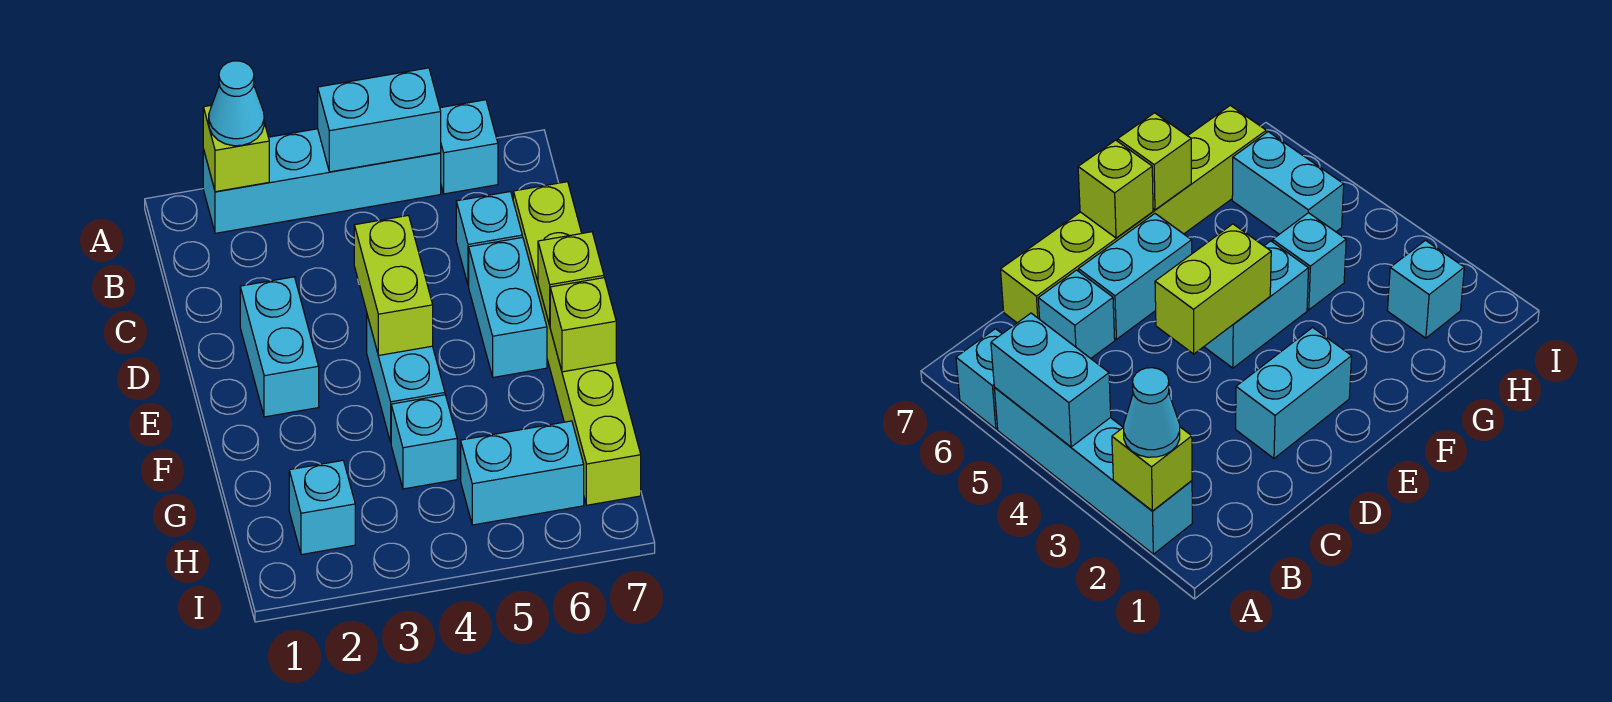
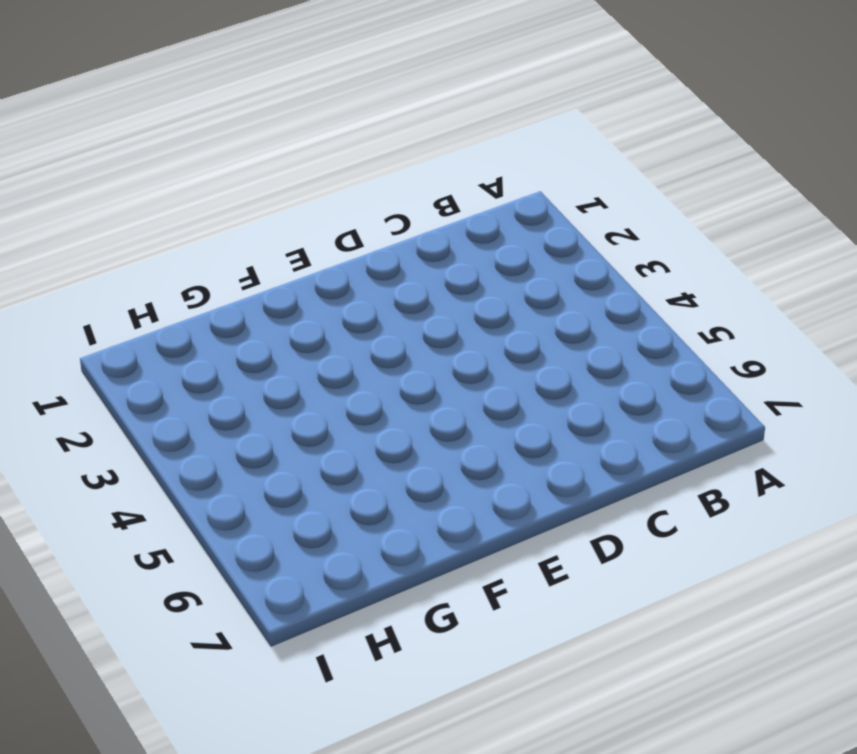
none -> cyan brick A2:A5 level 1
none -> cyan brick A6 level 1
none -> cyan brick C6 level 1

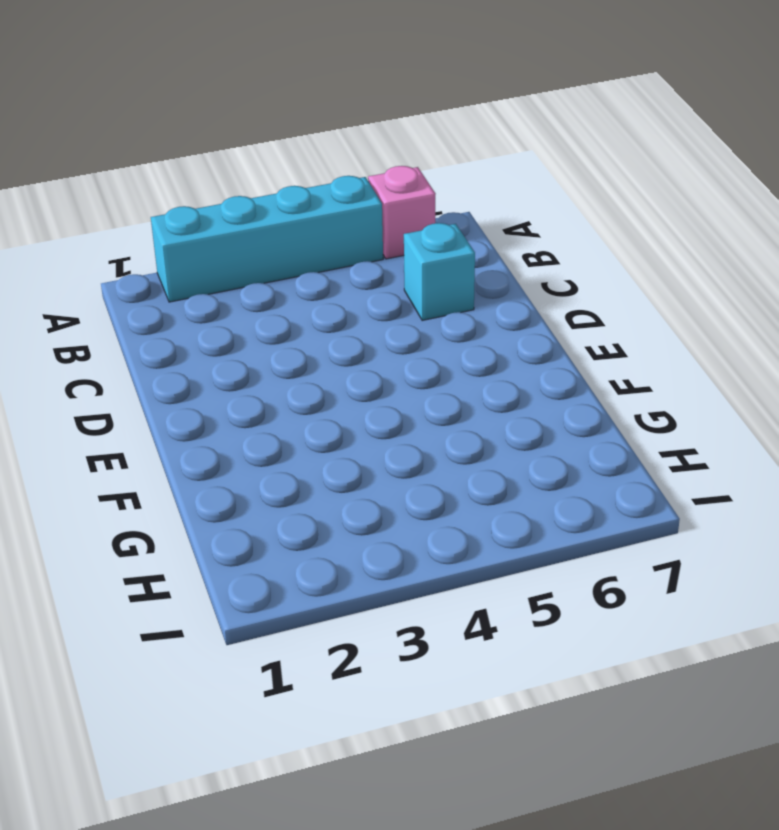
pink brick A6 level 1 -> cyan brick A6 level 1
none -> lime brick C7:H7 level 1
none -> cyan brick D2:E2 level 1
none -> cyan brick D6:E6 level 1

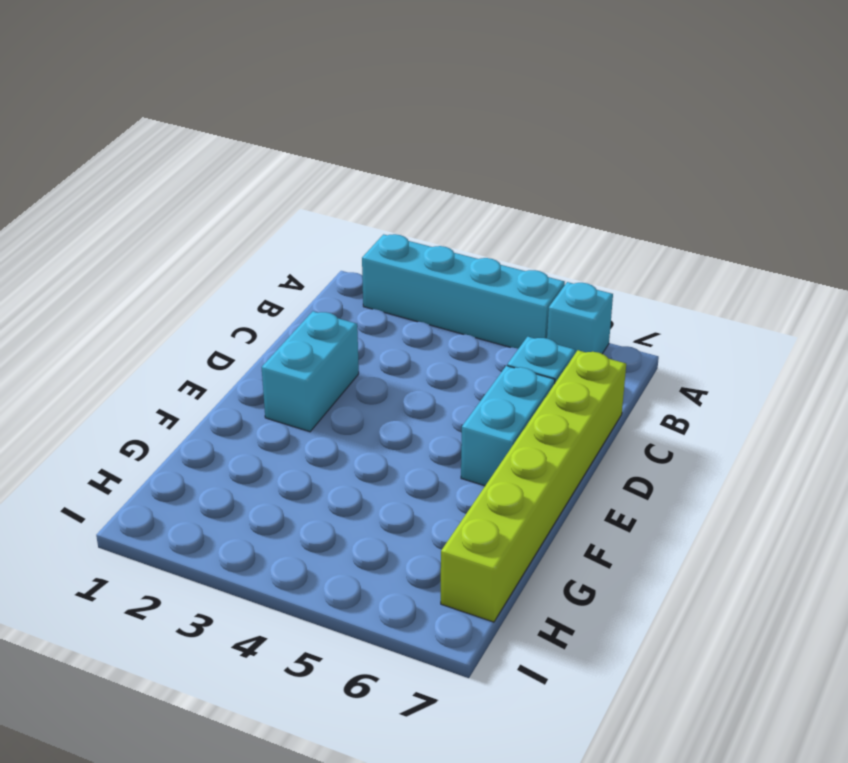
none -> cyan brick E4:F4 level 1
none -> cyan brick G4 level 1
none -> cyan brick H2 level 1

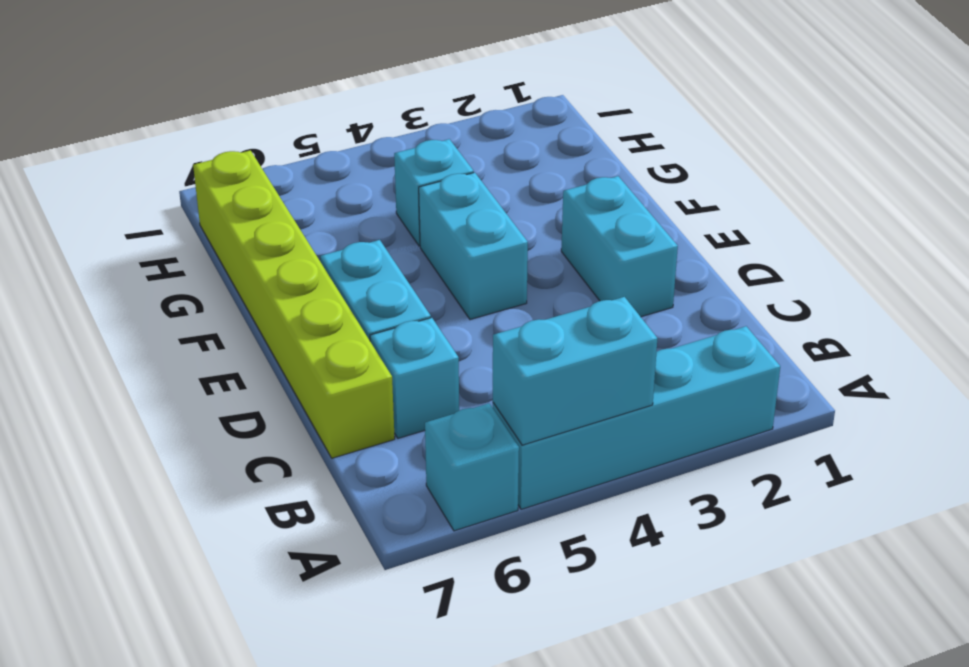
none -> cyan brick H2 level 1
none -> cyan brick H5:H6 level 1
none -> lime brick A2 level 2

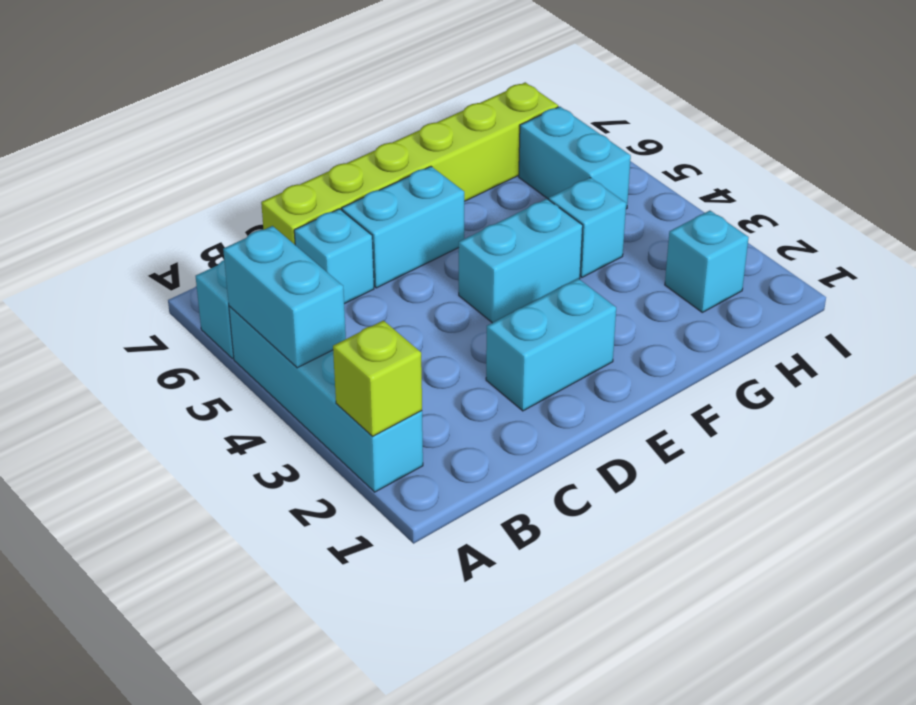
none -> lime brick D4:E4 level 2
none -> lime brick E7 level 2
none -> lime brick F7 level 2

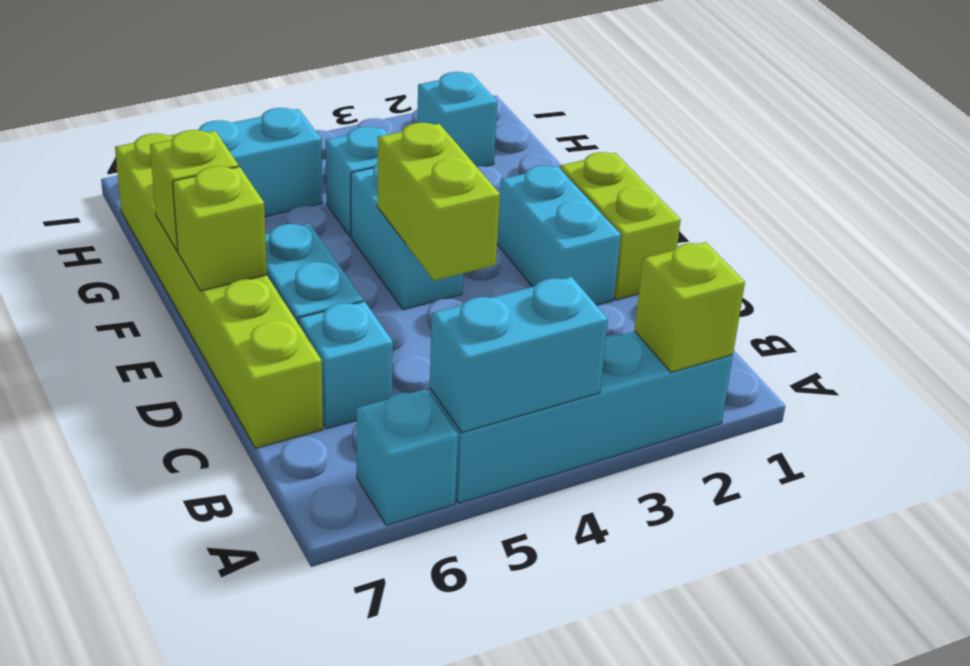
lime brick D1:E1 level 1 -> none
none -> cyan cone A2 level 3

